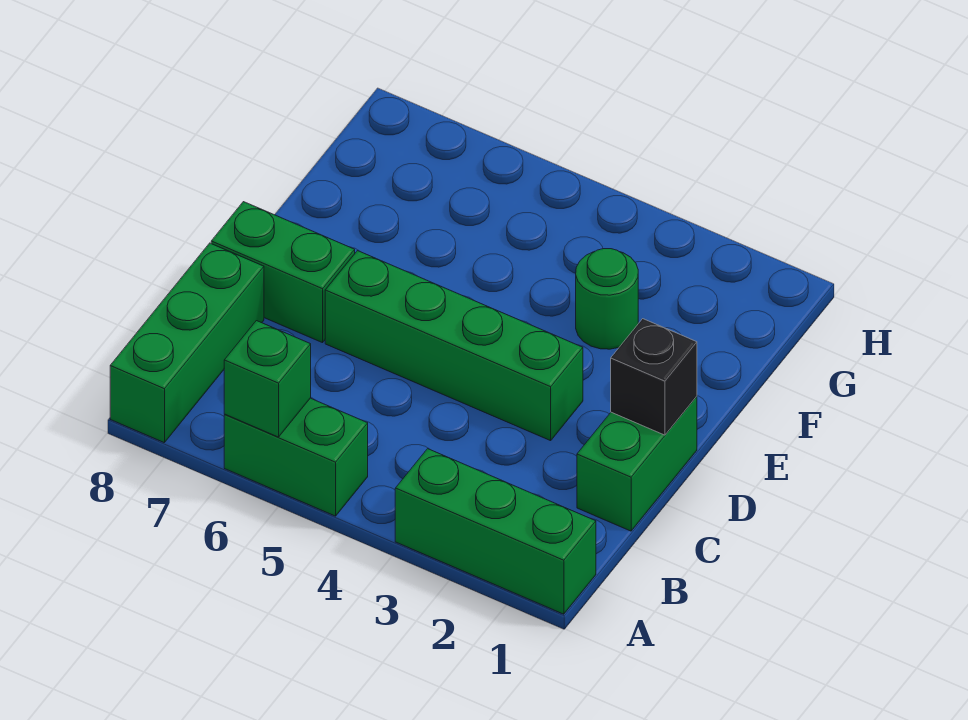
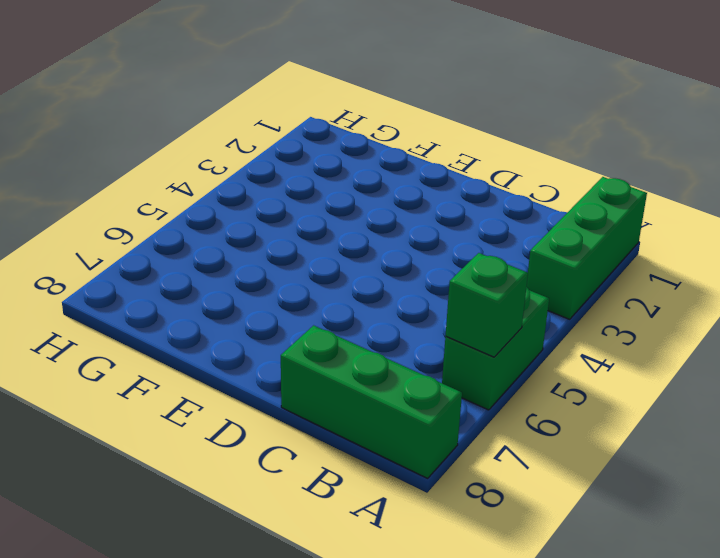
none -> green brick C1:D1 level 1
none -> green brick D3:D6 level 1

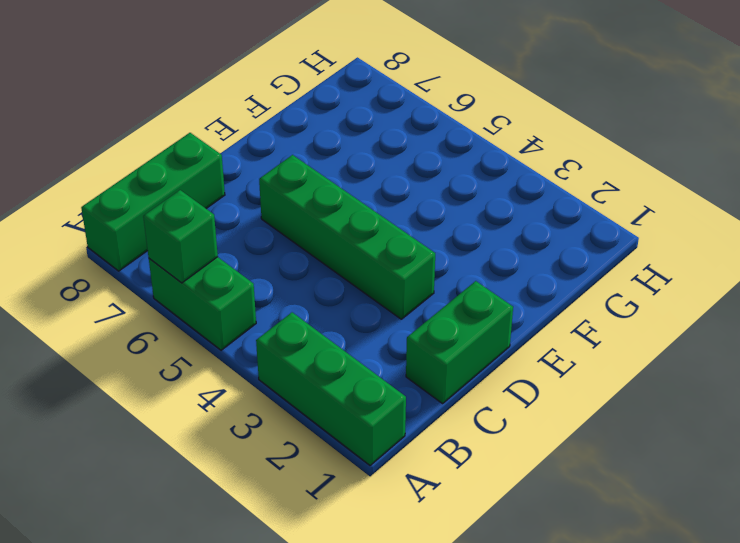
none -> green brick D7:D8 level 1
none -> green round brick F3 level 1

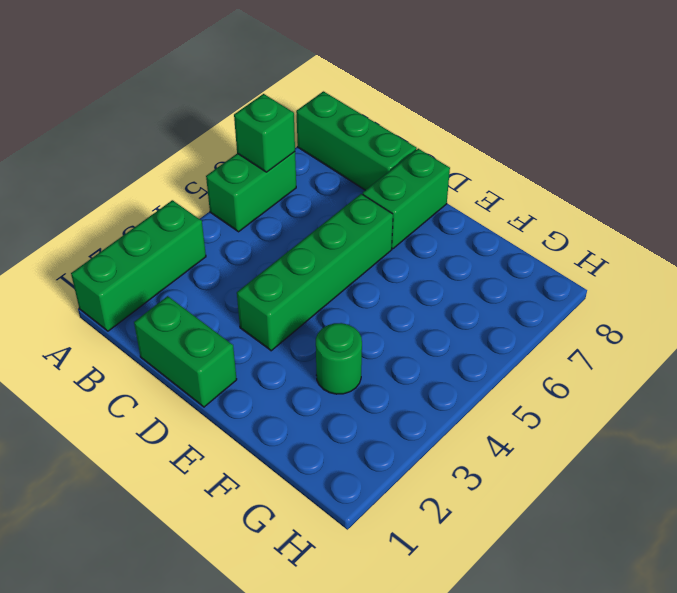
none -> black brick D1 level 2

